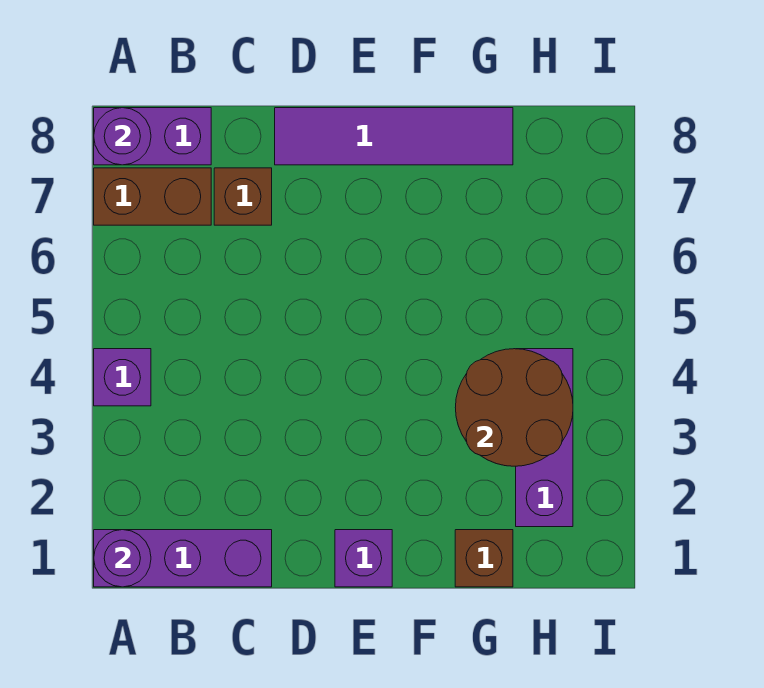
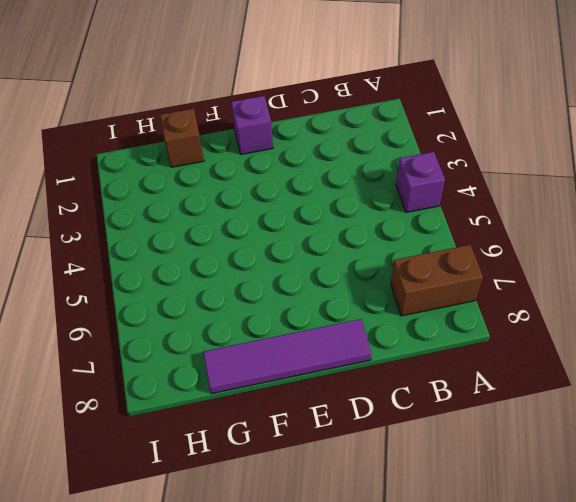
none -> purple brick A1:C1 level 1
none -> purple brick A8:B8 level 1
none -> brown brick C7 level 1

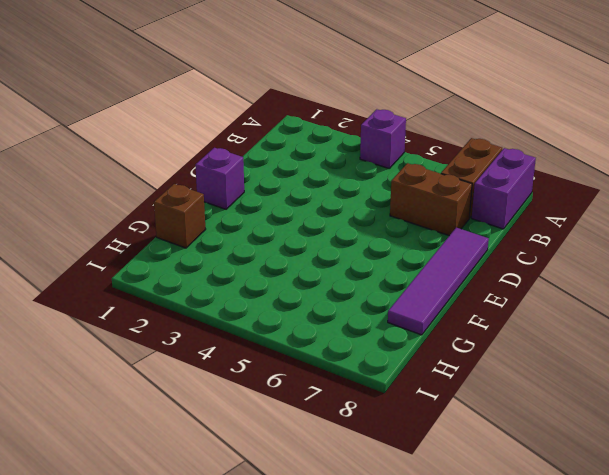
brown brick C6:C7 level 1 -> brown brick C7 level 1
none -> purple brick A1:C1 level 1
none -> purple brick H2:H4 level 1
none -> purple round brick A1 level 2

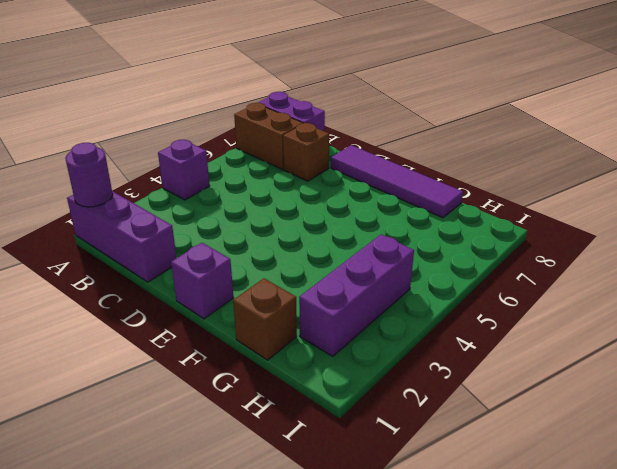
none -> purple round brick A8 level 2
none -> brown round brick G3:H4 level 2

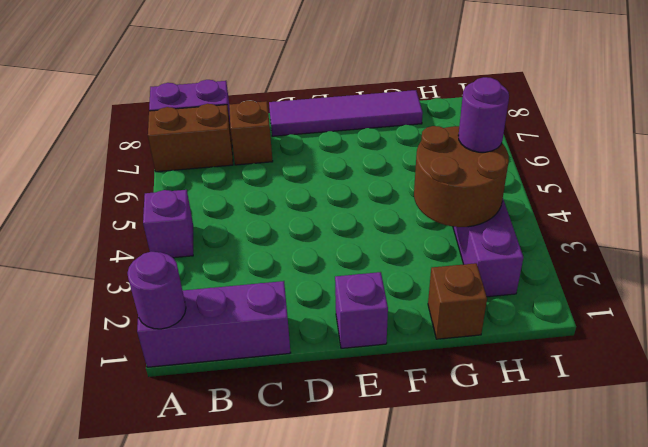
purple round brick H4 level 3 -> purple round brick A8 level 2

